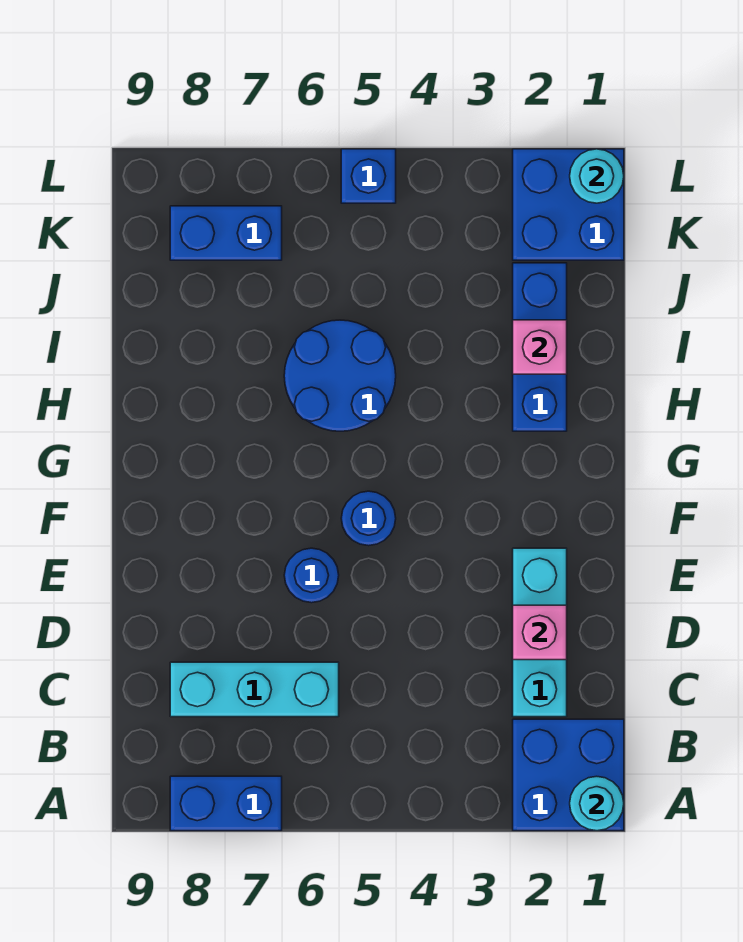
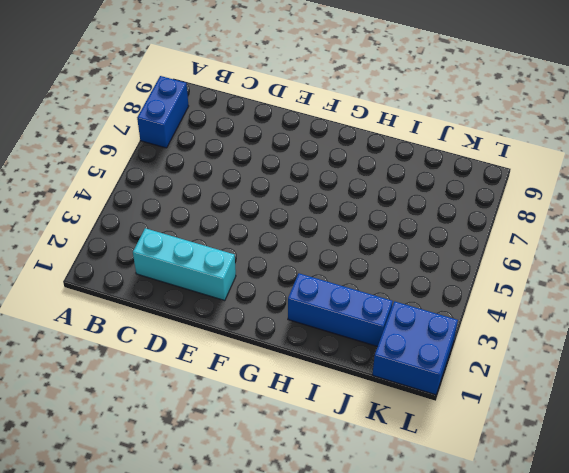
none -> blue brick A1:B2 level 1
none -> cyan brick C6:C8 level 1
none -> blue round brick E6 level 1

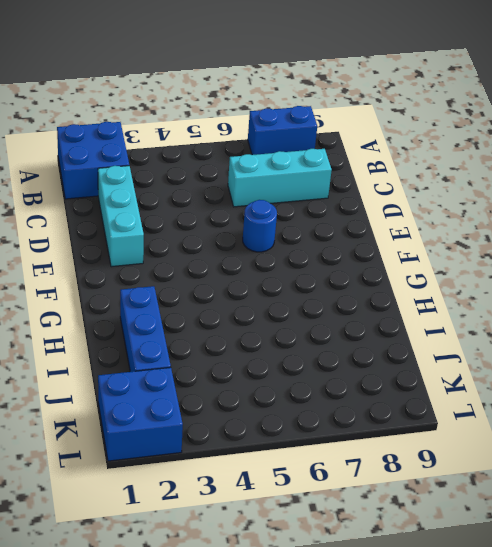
none -> blue round brick F5 level 1
none -> blue round brick H5:I6 level 1
none -> blue brick K7:K8 level 1

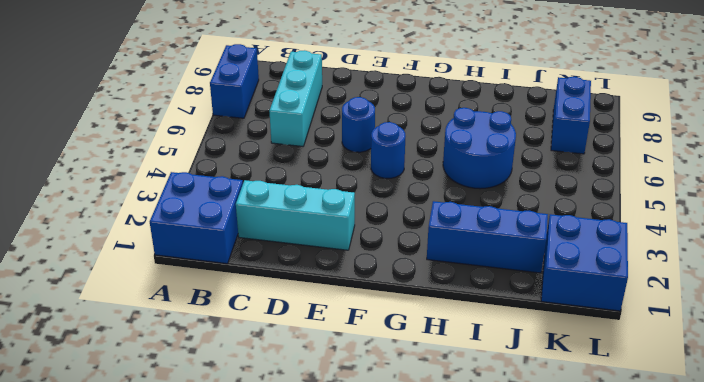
none -> blue brick L5 level 1
none -> cyan round brick A1 level 2
none -> pink brick D2 level 2

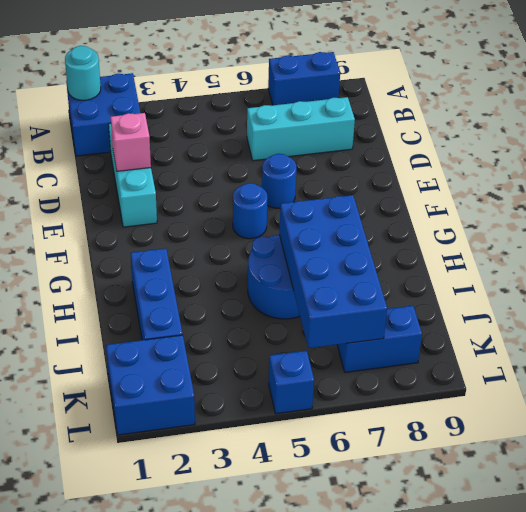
blue brick H6:K7 level 2 -> none
none -> pink brick I2 level 2
none -> cyan round brick L1 level 2

